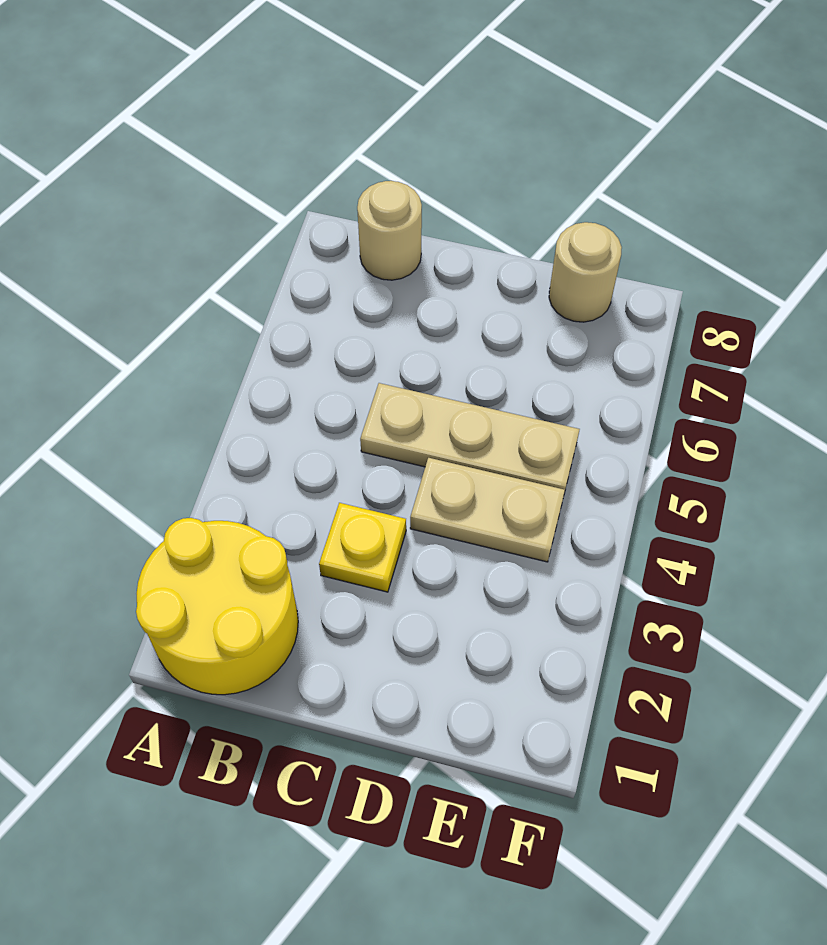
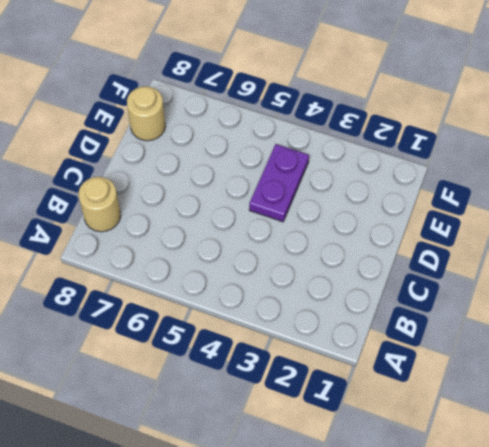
purple plate D4:E4 level 1 -> tan plate D4:E4 level 1
none -> yellow round brick A1:B2 level 1
none -> yellow plate C3 level 1

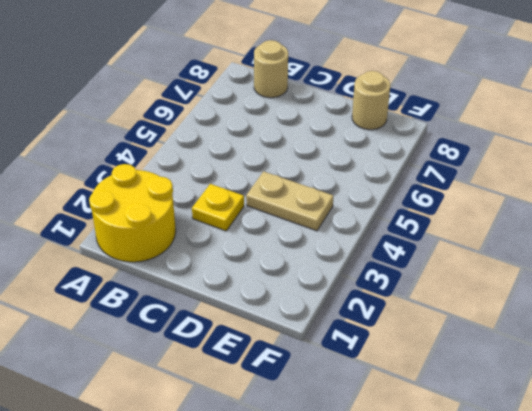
none -> tan plate C5:E5 level 1

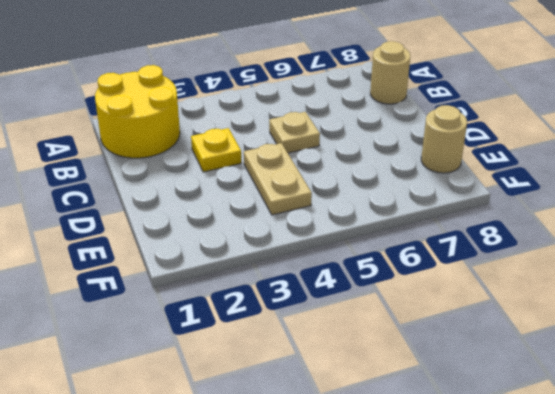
tan plate C5 level 1 -> tan plate C5:E5 level 1

